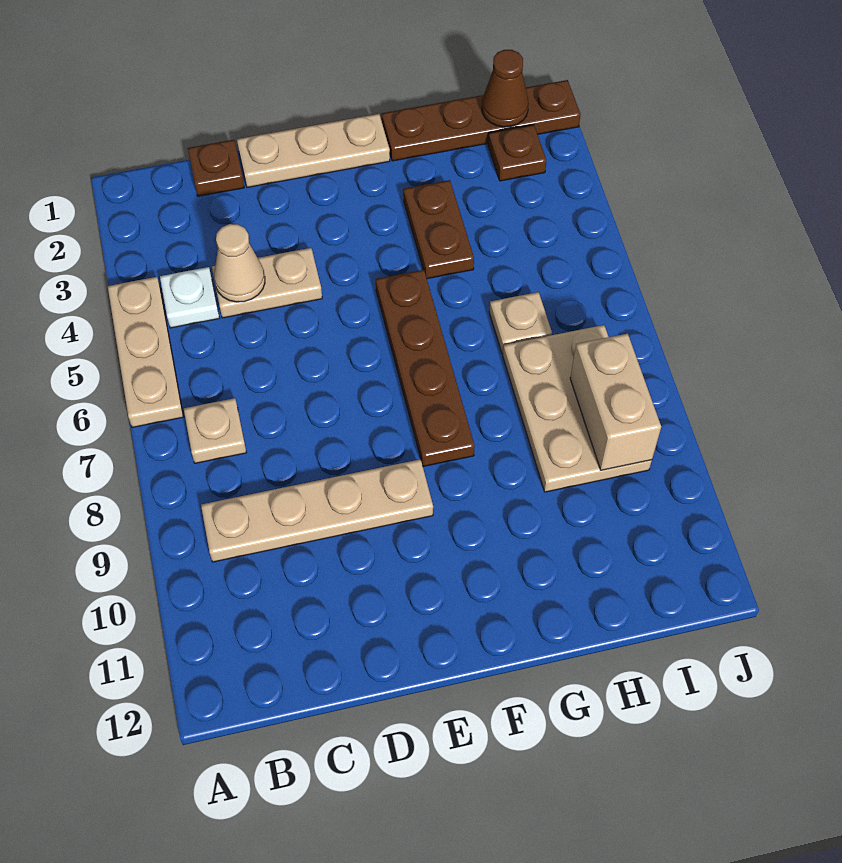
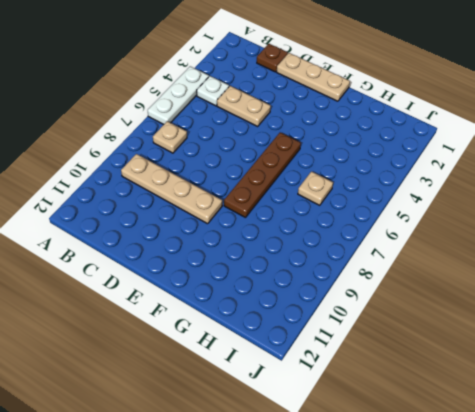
white plate A4:A6 level 1 -> tan plate A4:A6 level 1
none -> brown plate G1:J1 level 1
none -> brown plate G3:G4 level 1
none -> tan plate H7:I9 level 1

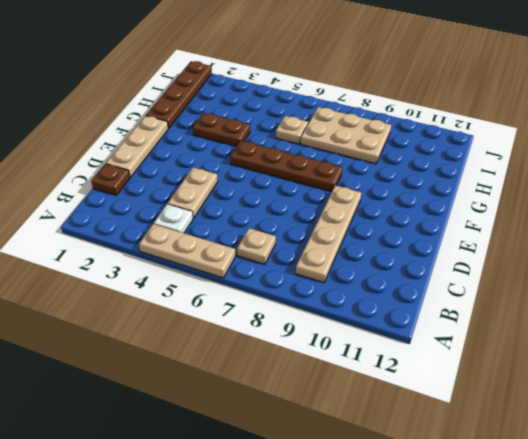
none -> brown plate I2 level 1
none -> tan cone C4 level 2
none -> brown cone I1 level 2

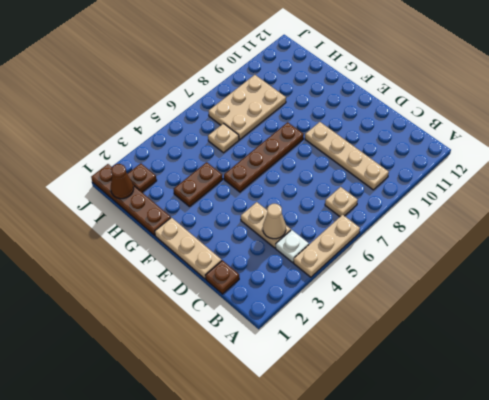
none -> tan brick I8:I9 level 2

